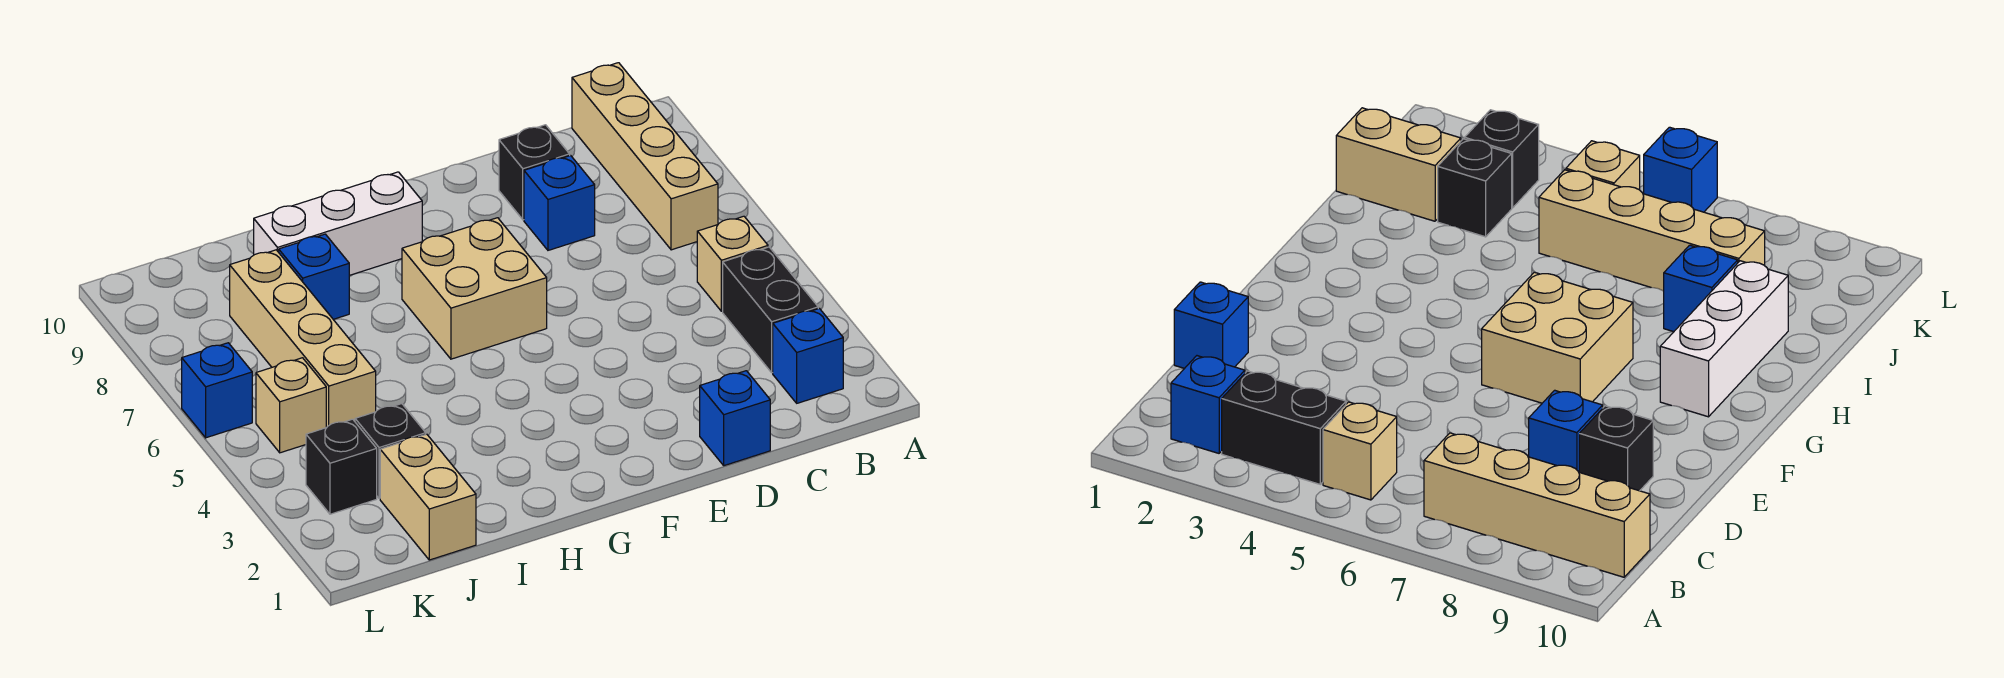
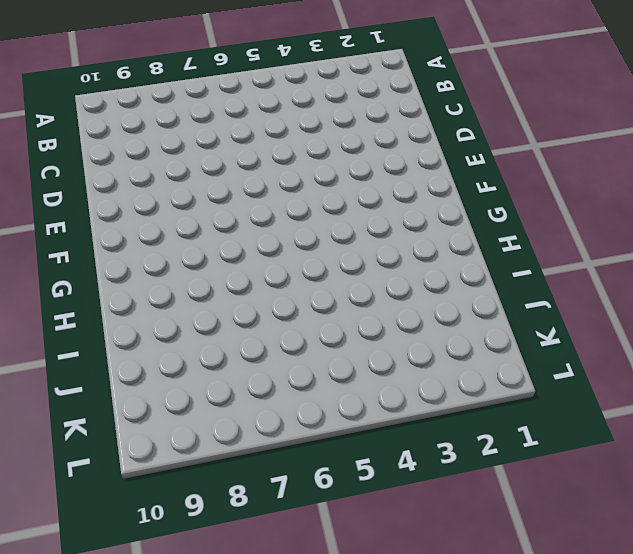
none -> blue brick B2 level 1
none -> black brick B3:B4 level 1
none -> tan brick B5 level 1

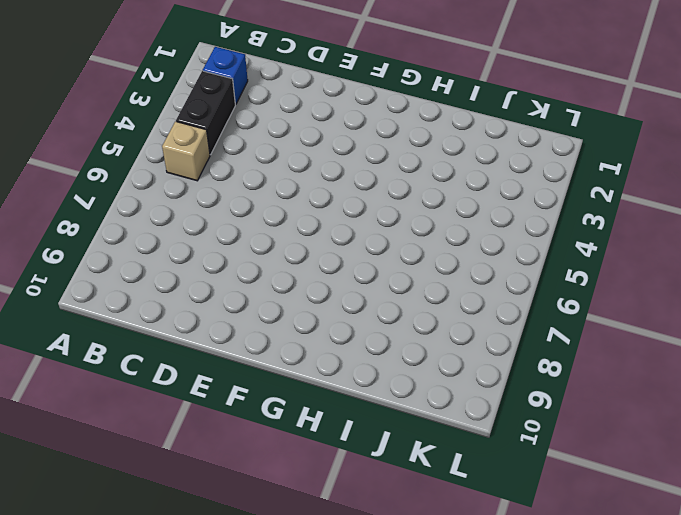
none -> tan brick B7:B10 level 1
none -> blue brick D1 level 1
none -> blue brick D8 level 1

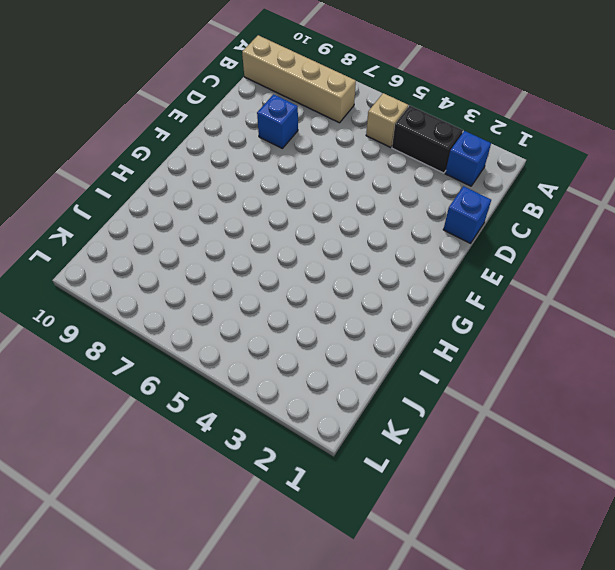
none -> black brick D9 level 1
none -> tan brick F6:G7 level 1
none -> white brick G9:I9 level 1

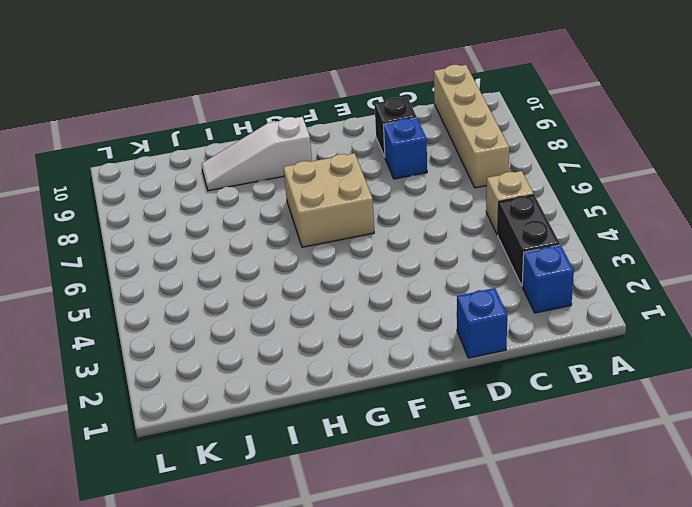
white slope G9:I9 level 1 top G -> white brick G9:I9 level 1
none -> blue brick I8 level 1
none -> tan brick J1:J2 level 1
none -> black brick J3 level 1

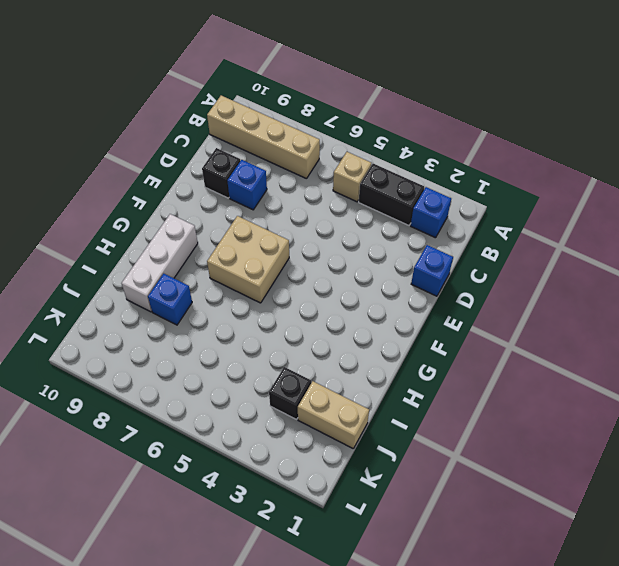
none -> tan brick J5:J8 level 1
none -> black brick K3 level 1
none -> tan brick K5 level 1

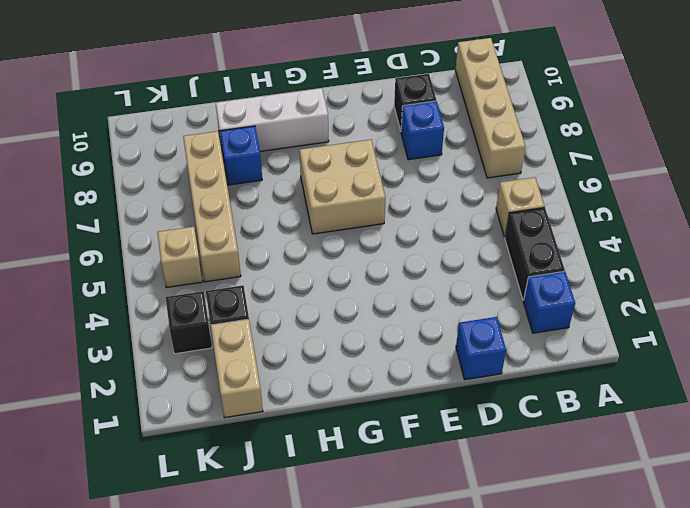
none -> blue brick L6 level 1

